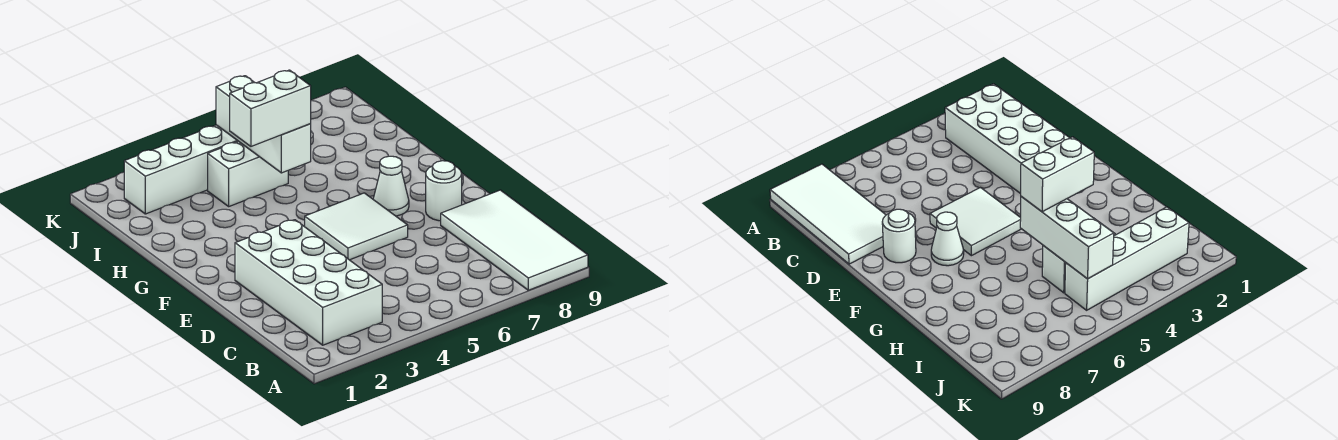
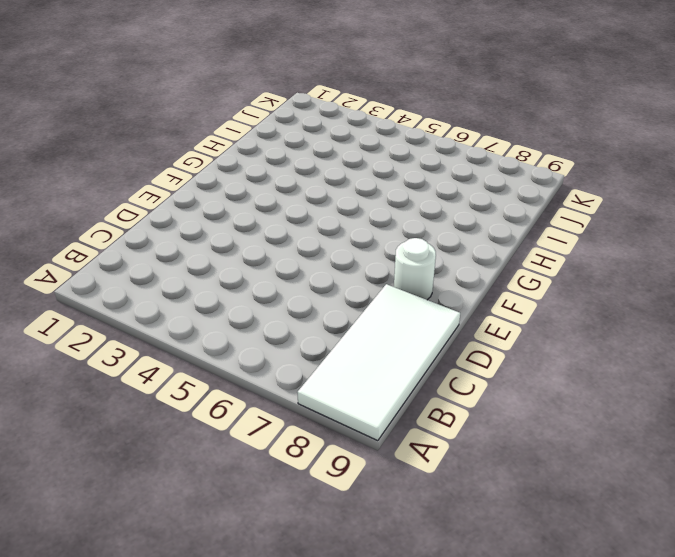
none -> white brick B2:E3 level 1
none -> white tile E5:F6 level 1

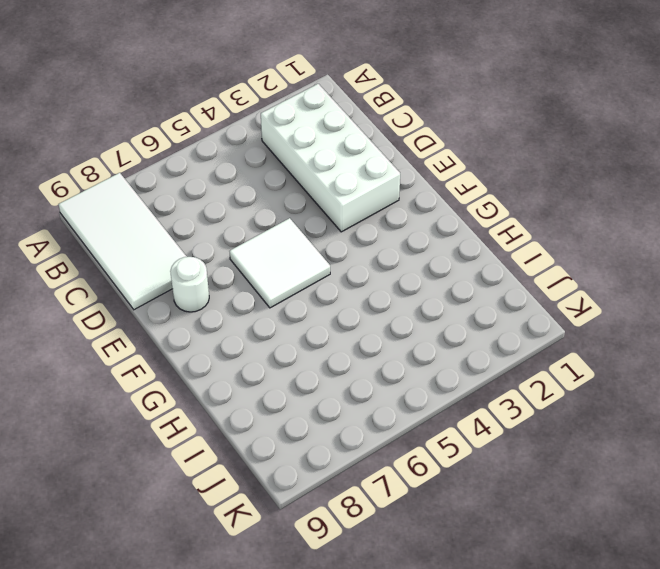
none -> white cone F7 level 1
none -> white brick I4:I5 level 1

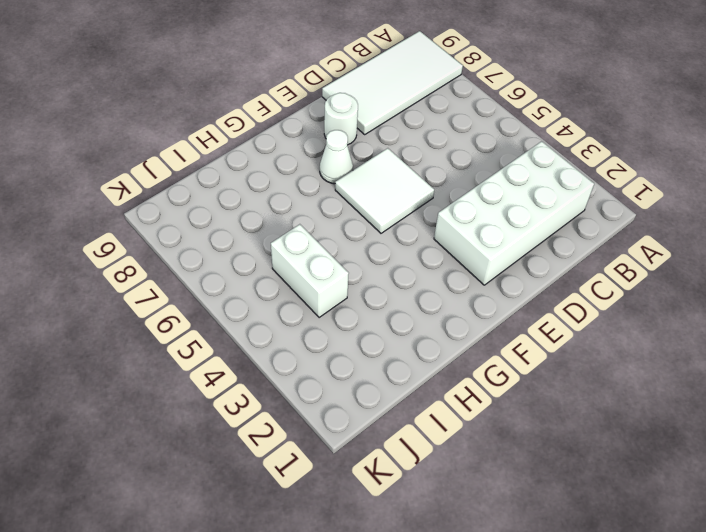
none -> white brick J2:J5 level 1
none -> white brick H5:J5 level 2

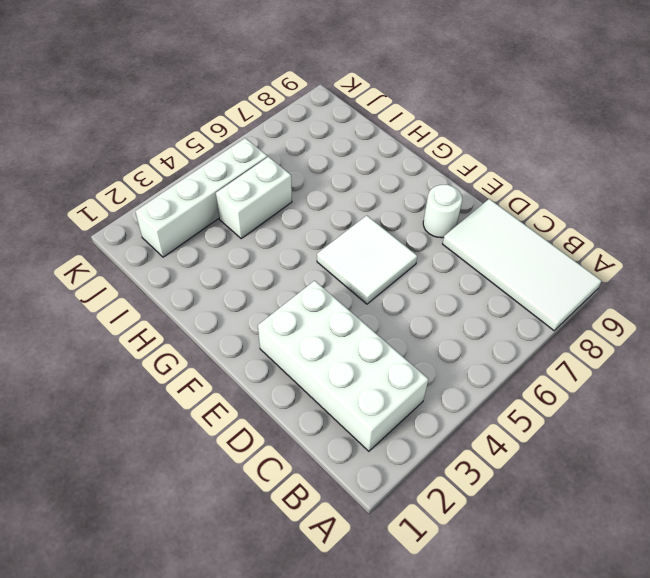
none -> white cone F7 level 1
none -> white brick H5:J5 level 2

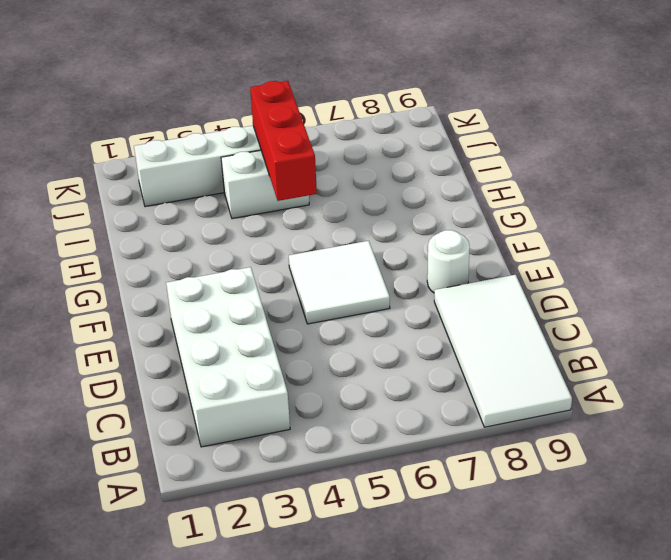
red brick H5:J5 level 2 -> white brick H5:J5 level 2
none -> white cone F7 level 1
none -> white brick H4:H5 level 3

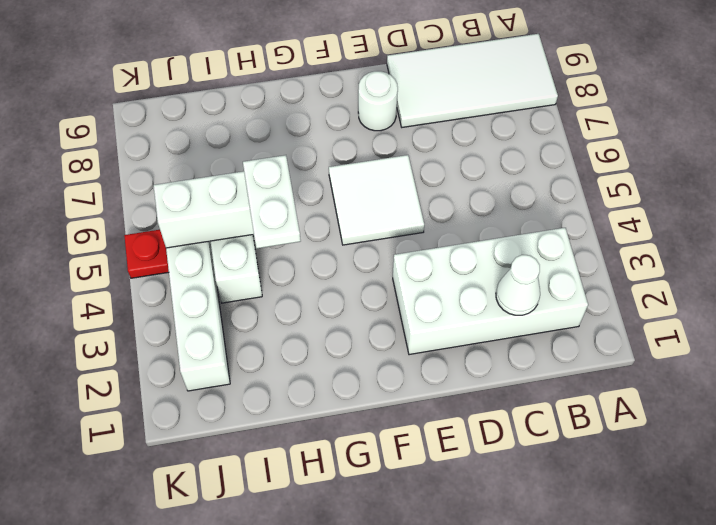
white cone C2 level 2 -> white cone F7 level 1
white plate H4:H5 level 3 -> white brick H4:H5 level 3
red plate K5 level 1 -> none

